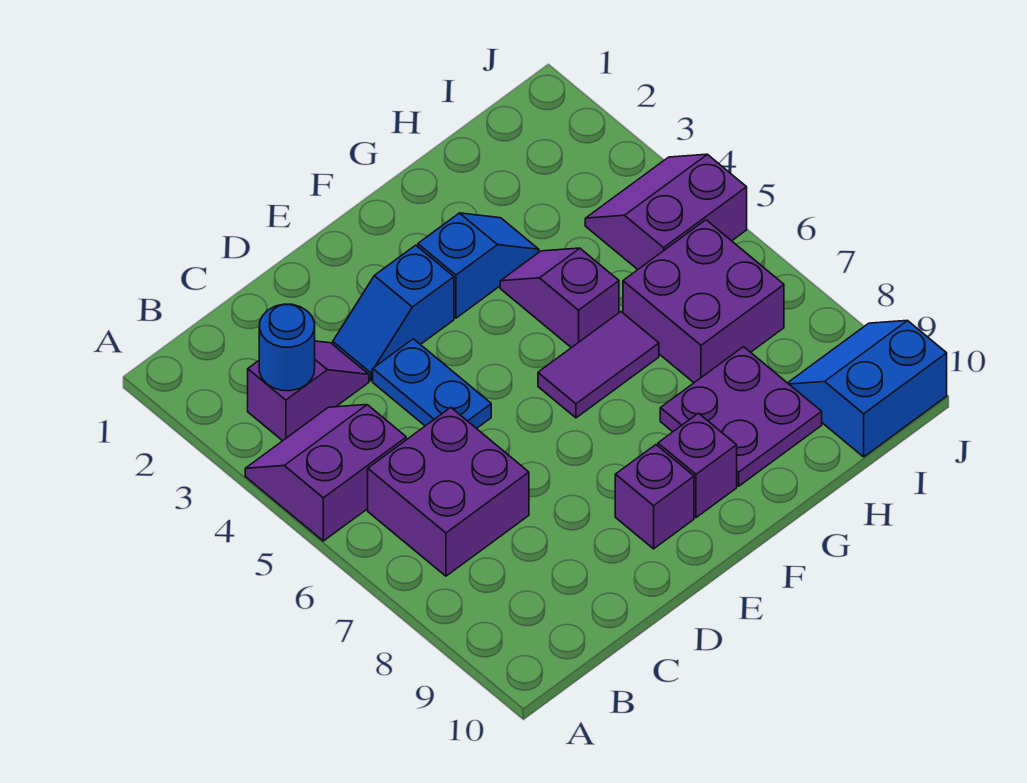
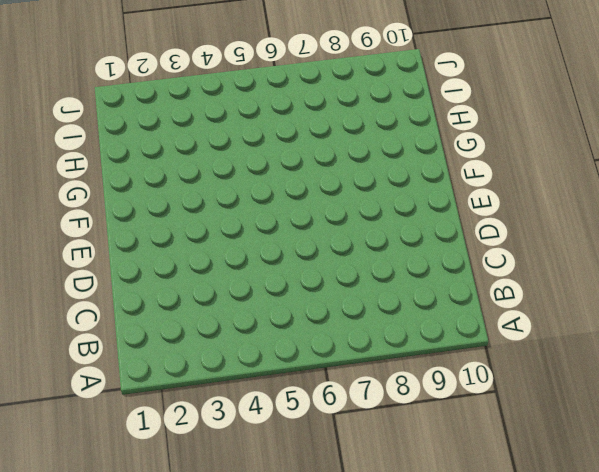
none -> purple slope A4:B5 level 1 top 5
none -> purple slope B3:C3 level 1 top B
none -> purple brick B6:C7 level 1

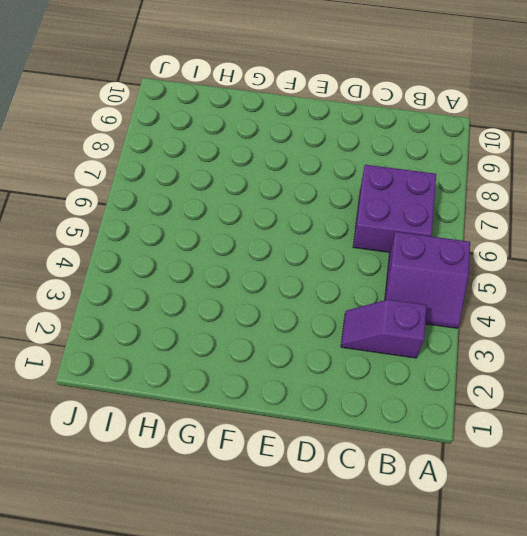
none -> blue slope D3:E3 level 1 top E
none -> blue plate D4:D5 level 1
none -> purple brick E9 level 1

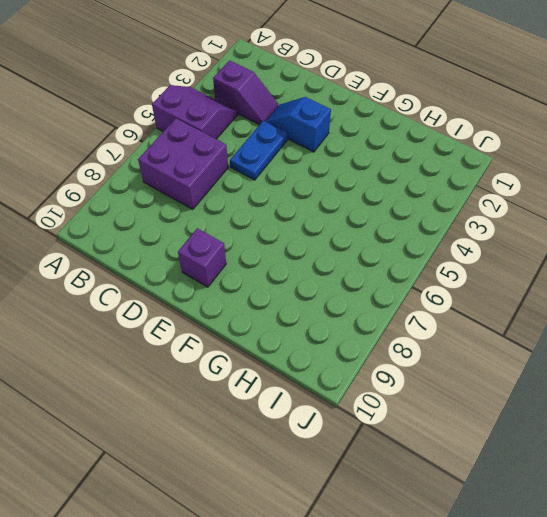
none -> blue slope F3:G3 level 1 top F
none -> purple tile F6:G6 level 1
none -> purple brick F9 level 1

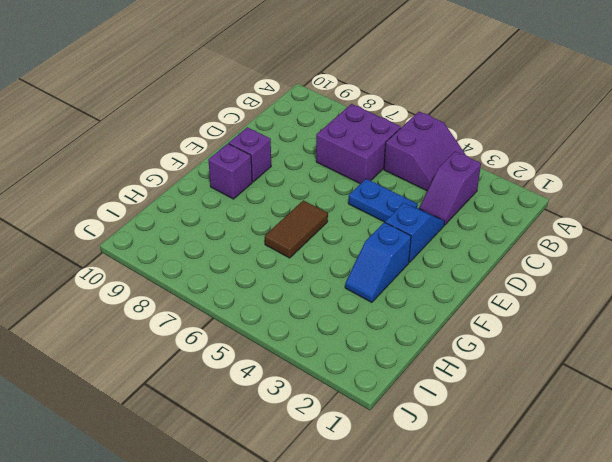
brown tile F6:G6 level 1 -> purple tile F6:G6 level 1
none -> purple slope G4:G5 level 1 top 5
none -> purple plate G8:H9 level 1
none -> purple brick H6:I7 level 1

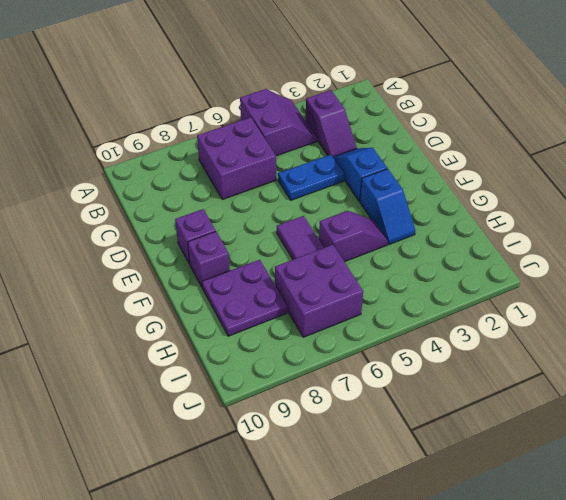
none -> purple slope I4:J5 level 1 top 5
none -> blue slope I9:J10 level 1 top 10
none -> blue round brick B3 level 2

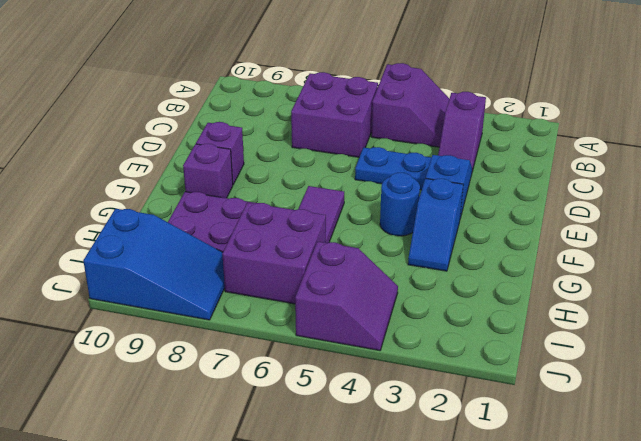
blue round brick F4 level 1 -> blue round brick B3 level 2
blue slope I8:J10 level 1 top 10 -> blue slope I9:J10 level 1 top 10
none -> purple slope G4:G5 level 1 top 5

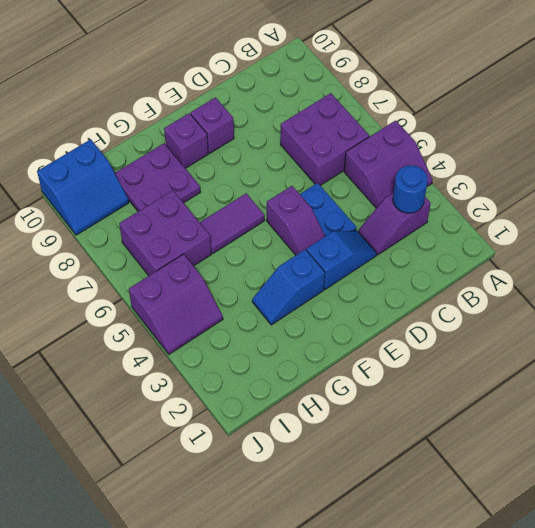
purple slope E4:E5 level 1 top 5 -> purple slope G4:G5 level 1 top 5

